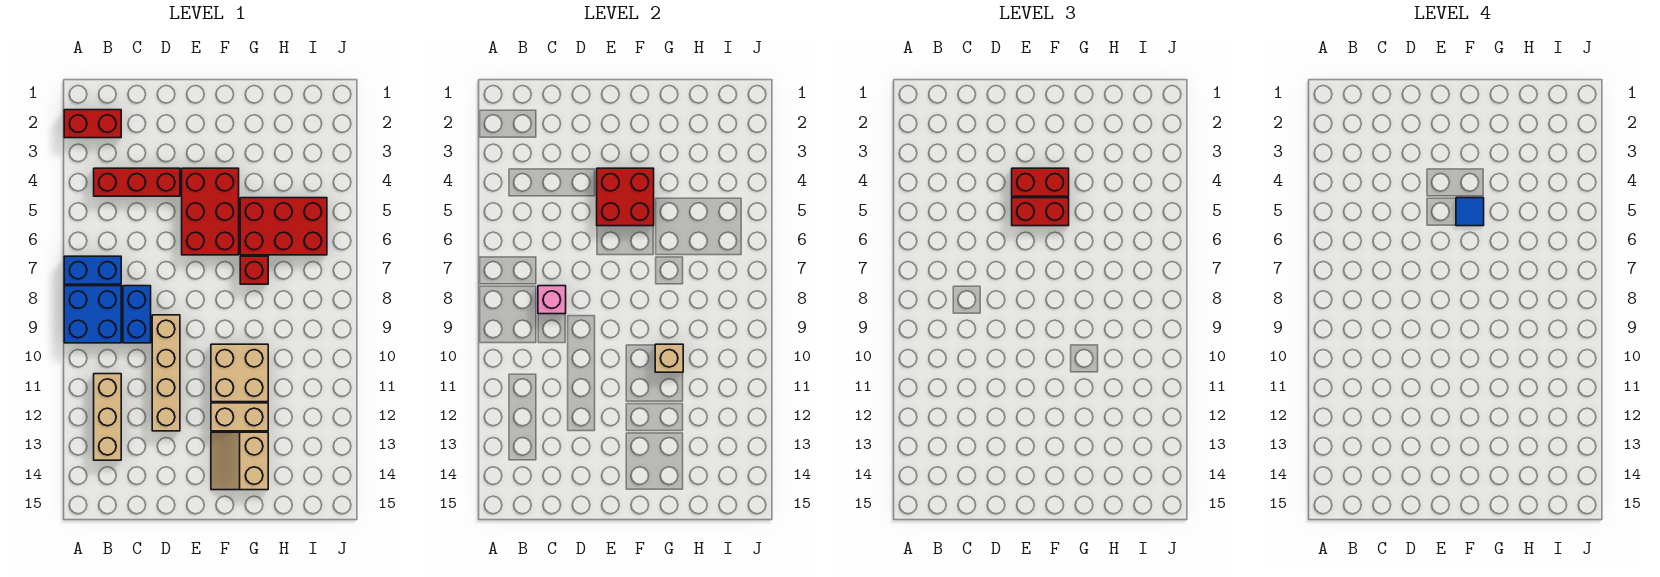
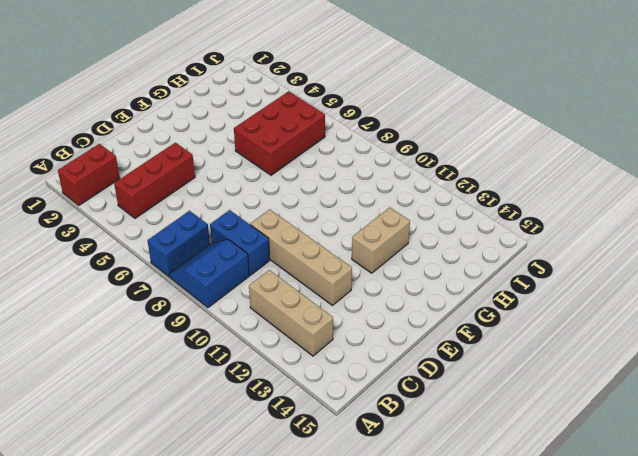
blue slope A8:B9 level 1 top 9 -> blue brick A8:B9 level 1
none -> red brick E4:F6 level 1
none -> tan brick F10:G11 level 1
none -> tan slope F13:G14 level 1 top G

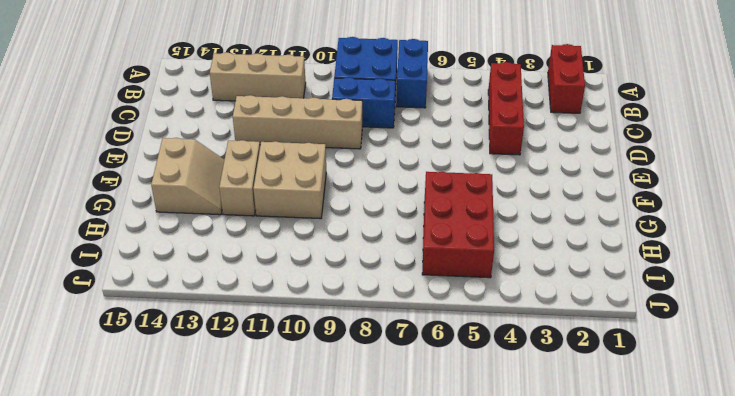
tan slope F13:G14 level 1 top 14 -> tan slope F13:G14 level 1 top G
none -> red brick E4:F6 level 1
none -> red brick G7 level 1
none -> pink brick C8 level 2

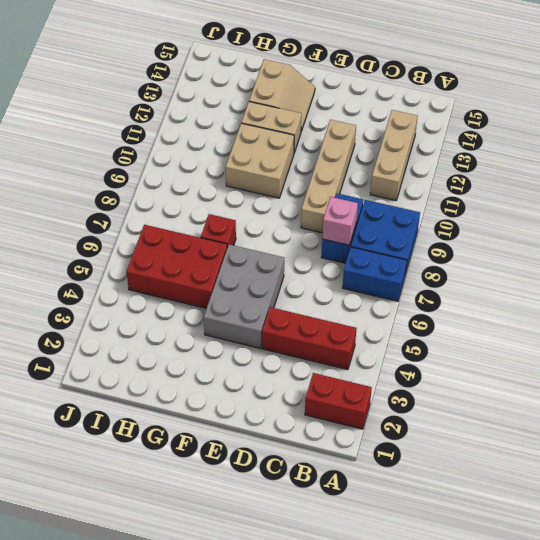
grey brick E4:F6 level 1 -> red brick E4:F6 level 1
none -> red brick E4:F5 level 2
none -> tan brick G10 level 2
none -> red brick E4:F4 level 3

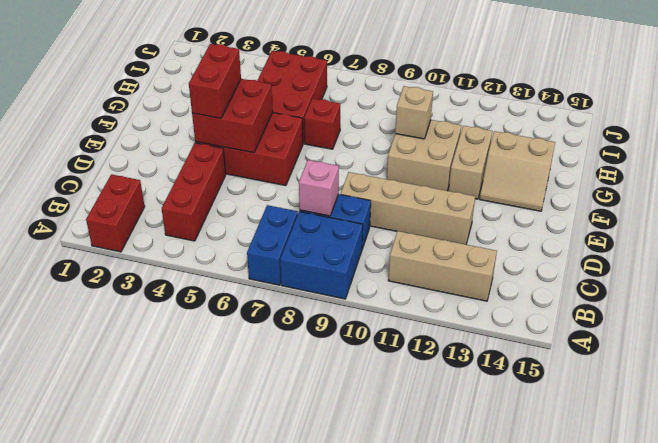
none -> red brick E5:F5 level 3
none -> blue tile F5 level 4

